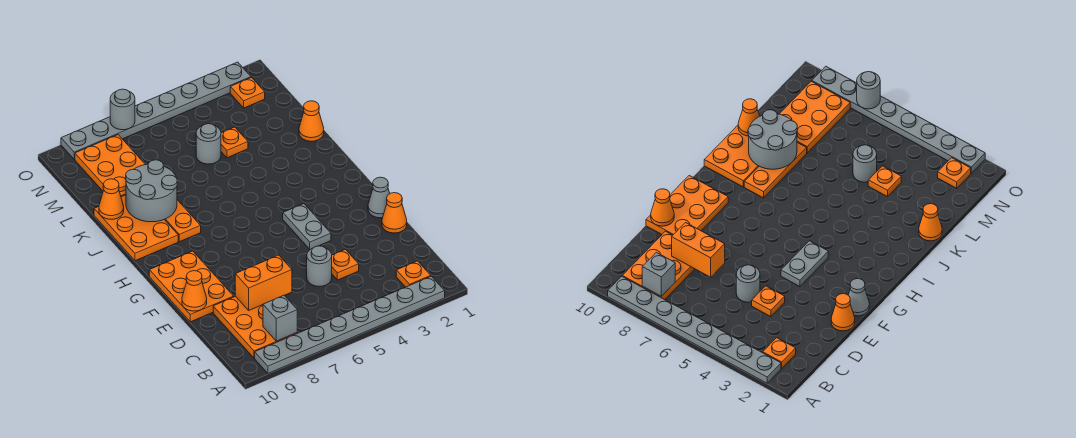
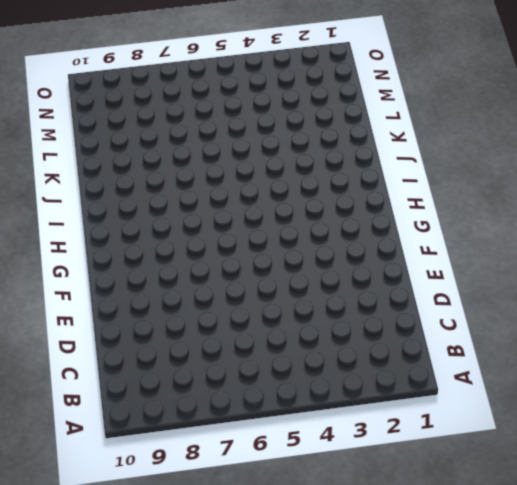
none -> grey plate A2:A9 level 1
none -> orange plate B2 level 1
none -> orange plate B8:D9 level 1

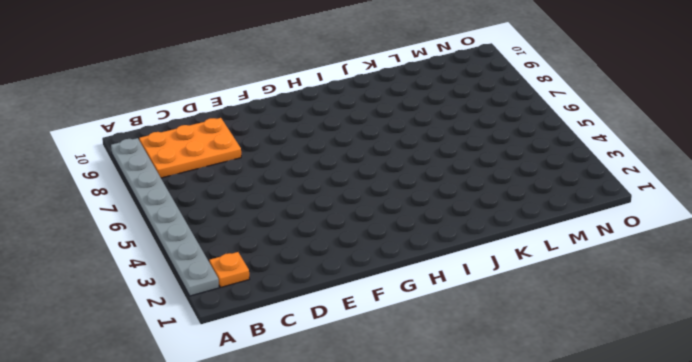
none -> orange plate D4 level 1
none -> grey round brick D5 level 1
none -> orange cone E1 level 1

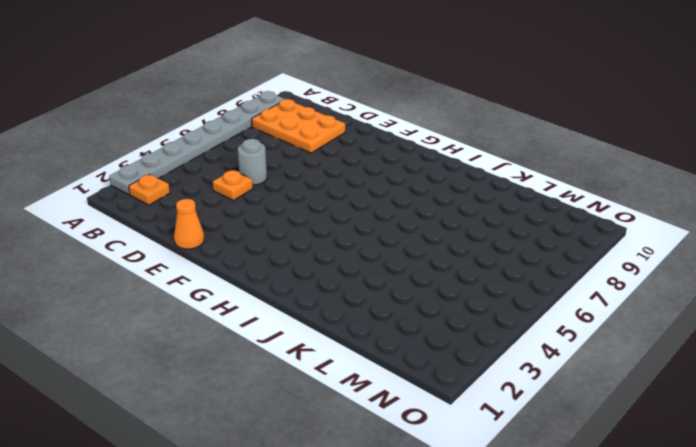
none -> orange plate E9:G10 level 1
none -> grey cone F1 level 1
none -> grey plate F4:G4 level 1

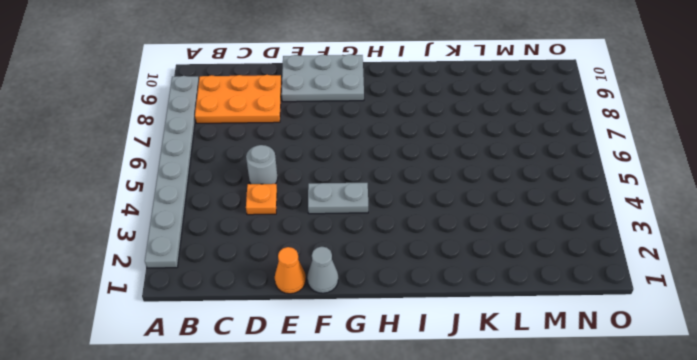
grey plate E9:G10 level 1 -> orange plate E9:G10 level 1
none -> orange plate B2 level 1
none -> orange plate I8:K8 level 1
none -> orange plate I9:K10 level 1

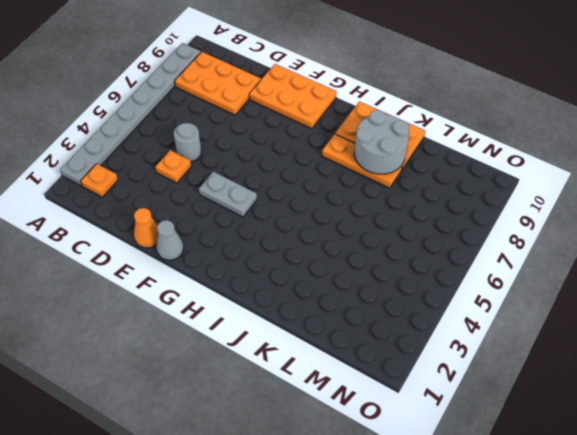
none -> orange cone K1 level 1
none -> orange plate L4 level 1
none -> grey round brick L5 level 1

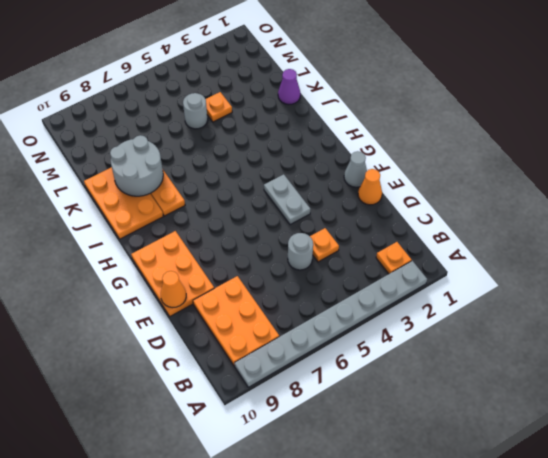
purple cone K1 level 1 -> orange cone K1 level 1
none -> orange plate L8:N9 level 1
none -> orange plate N2 level 1
none -> grey plate O2:O9 level 1

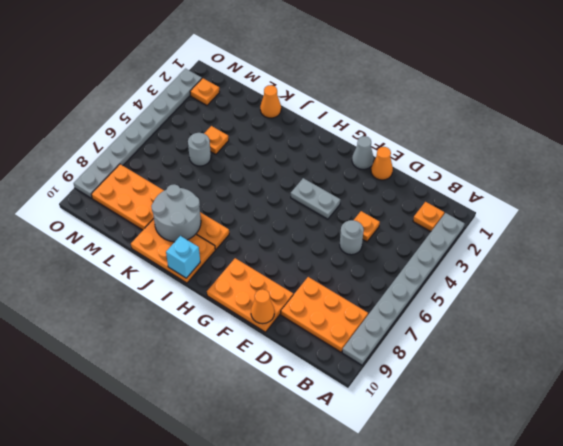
cyan brick I10 level 2 -> none
none -> grey brick B8 level 2
none -> orange brick D7:D8 level 2
none -> orange cone K10 level 2

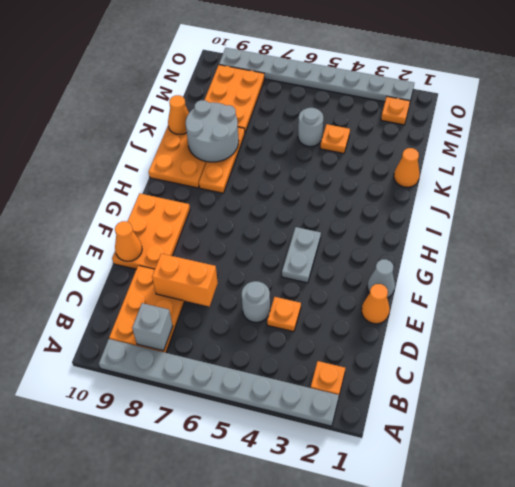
none -> grey round brick O7 level 2

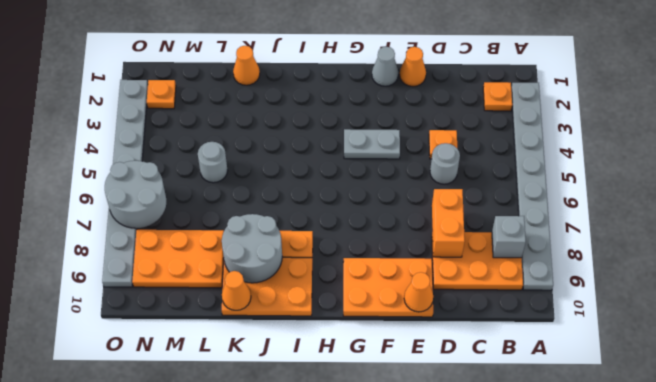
grey round brick N6:O7 level 2 -> grey round brick O7 level 2
none -> orange plate L4 level 1

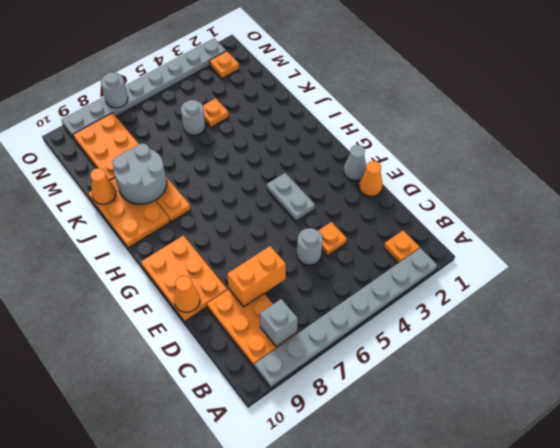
none -> orange cone K1 level 1

